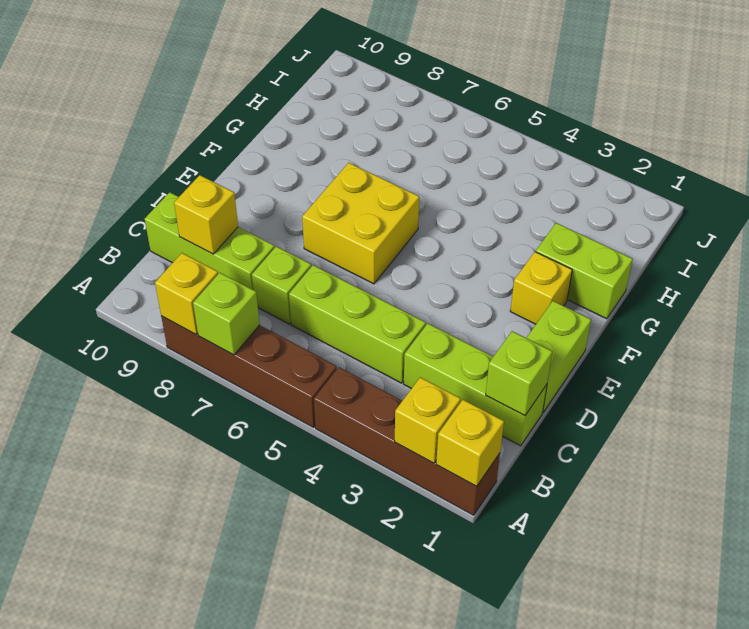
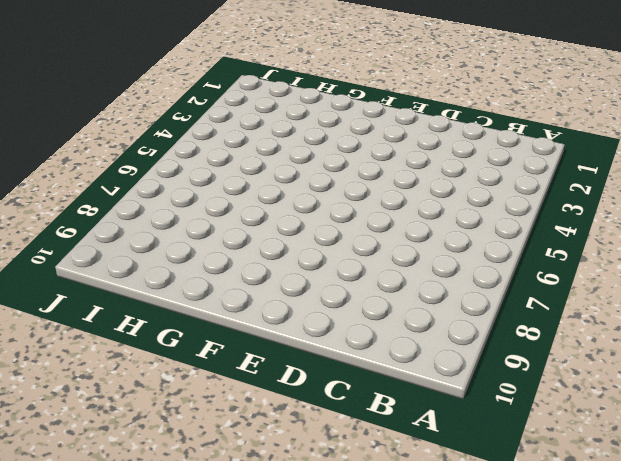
none -> brown brick A1:A4 level 1
none -> brown brick A5:A8 level 1
none -> lime brick C1:C3 level 1

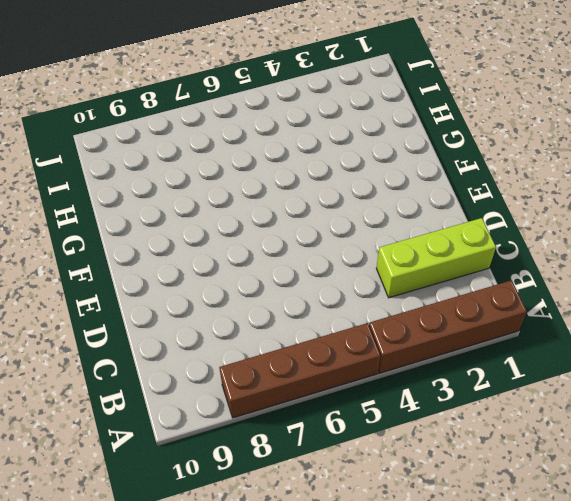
none -> lime brick C4:C6 level 1
none -> lime brick C7 level 1
none -> lime brick C8:C10 level 1

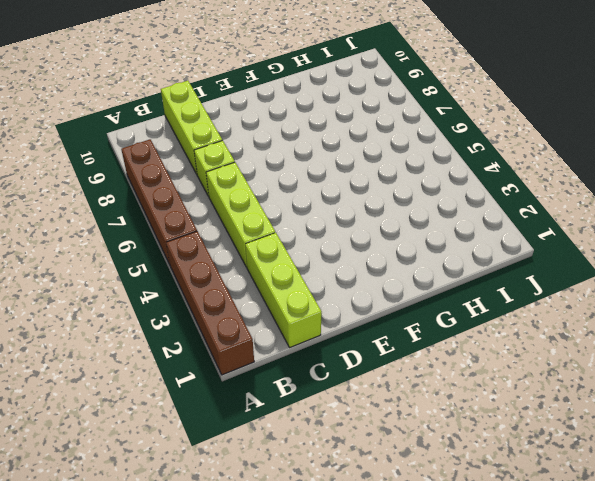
none -> lime brick D1:E1 level 1
none -> yellow brick E6:F7 level 1
none -> yellow brick F2 level 1

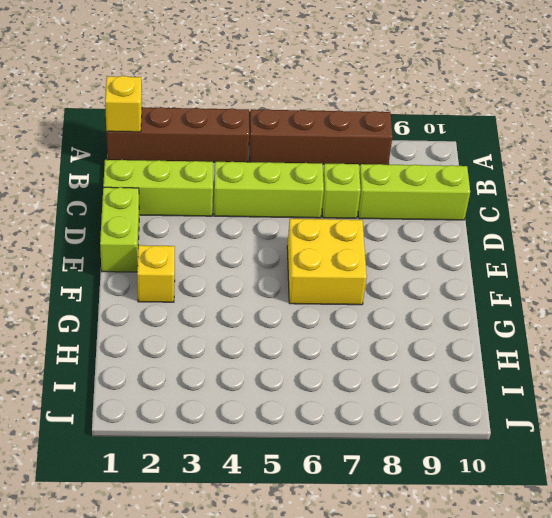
none -> lime brick G1:G2 level 1
none -> yellow brick A2 level 2
none -> lime brick A7 level 2

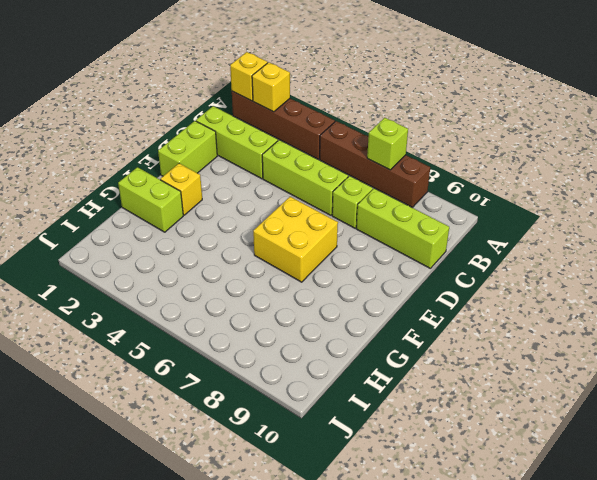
none -> yellow brick A8 level 2
none -> lime brick C1 level 2
none -> yellow brick C9 level 2

